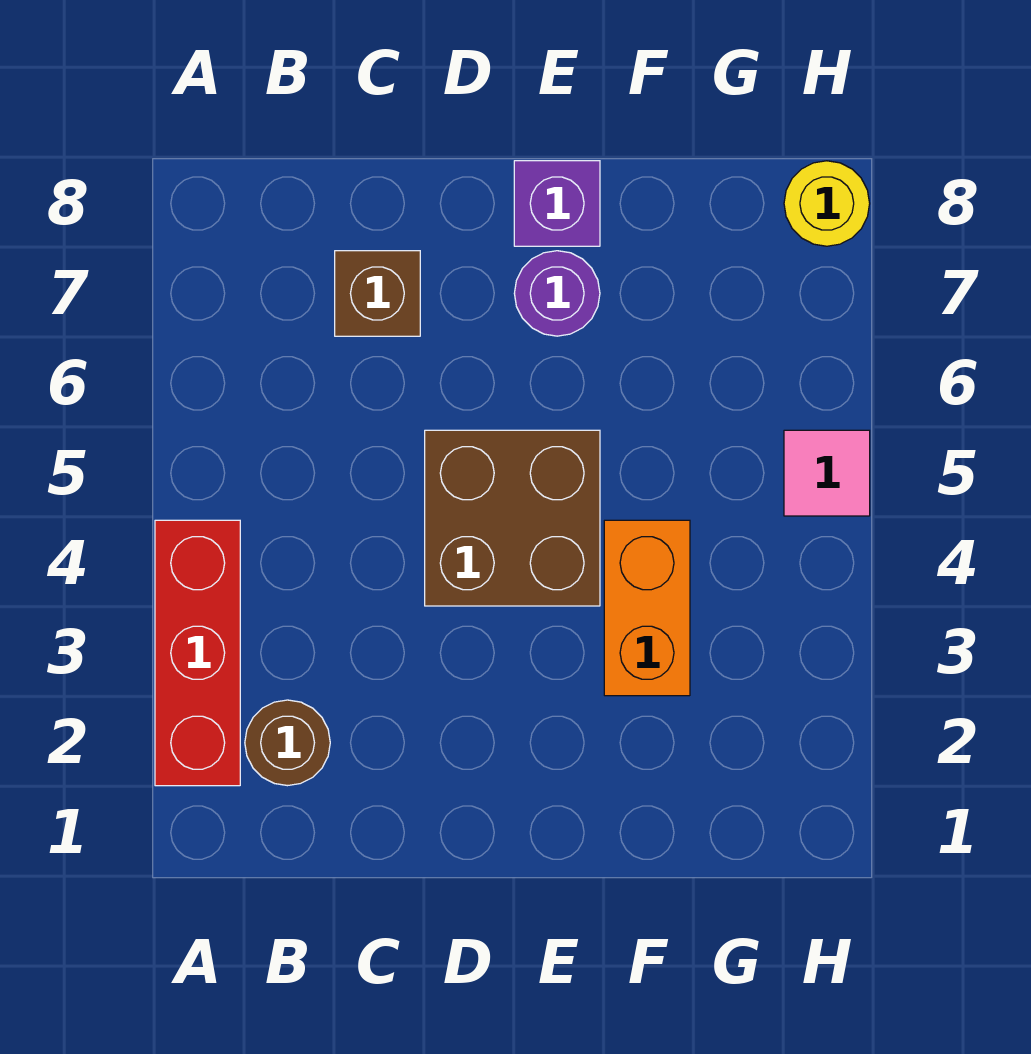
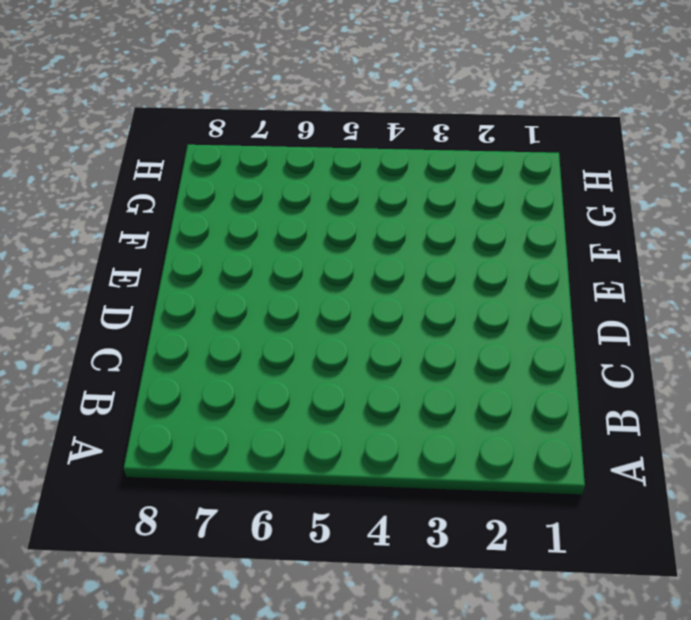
none -> red brick A2:A4 level 1
none -> brown round brick B2 level 1

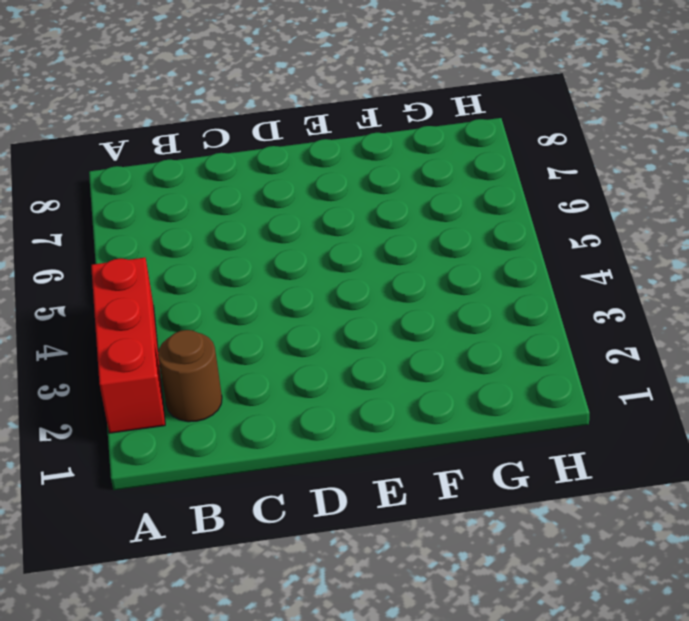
none -> brown brick C7 level 1
none -> brown brick D4:E5 level 1

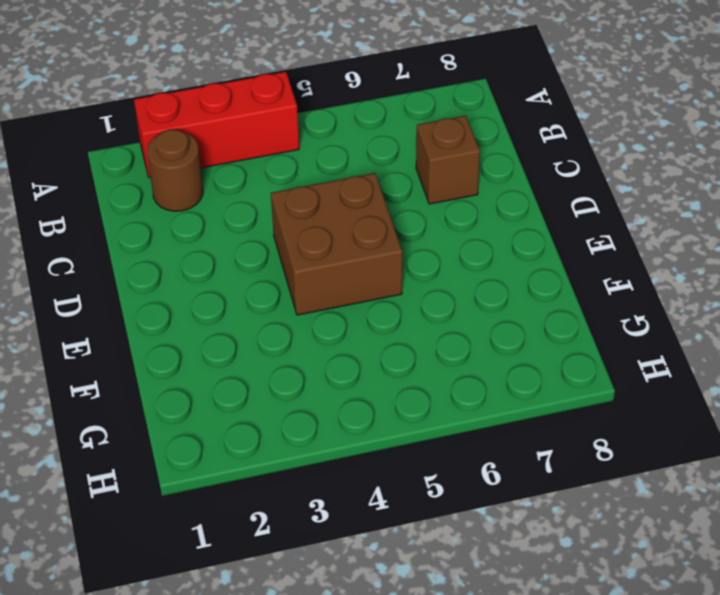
none -> purple round brick E7 level 1
none -> purple brick E8 level 1

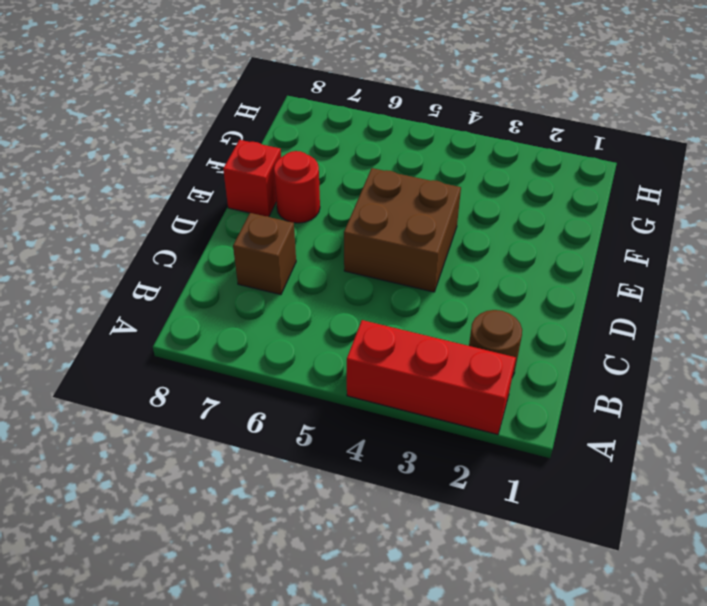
red round brick E7 level 1 -> purple round brick E7 level 1
red brick E8 level 1 -> purple brick E8 level 1
none -> orange brick F3:F4 level 1
none -> pink tile H5 level 1

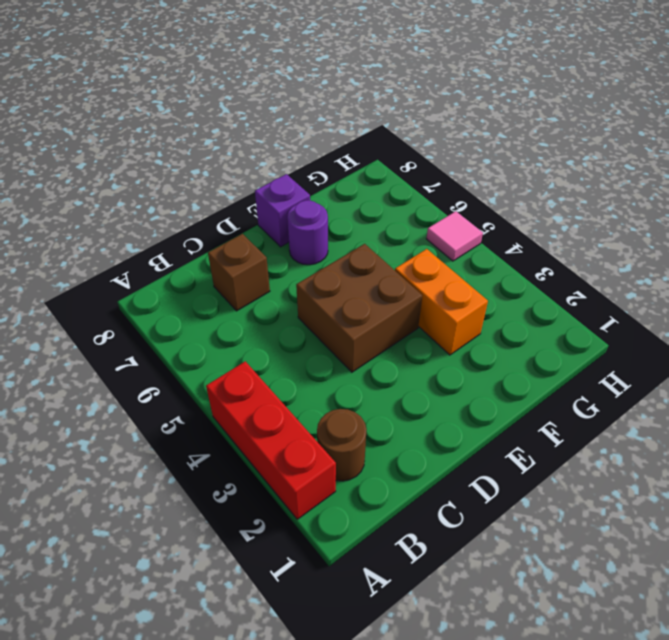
none -> yellow round brick H8 level 1

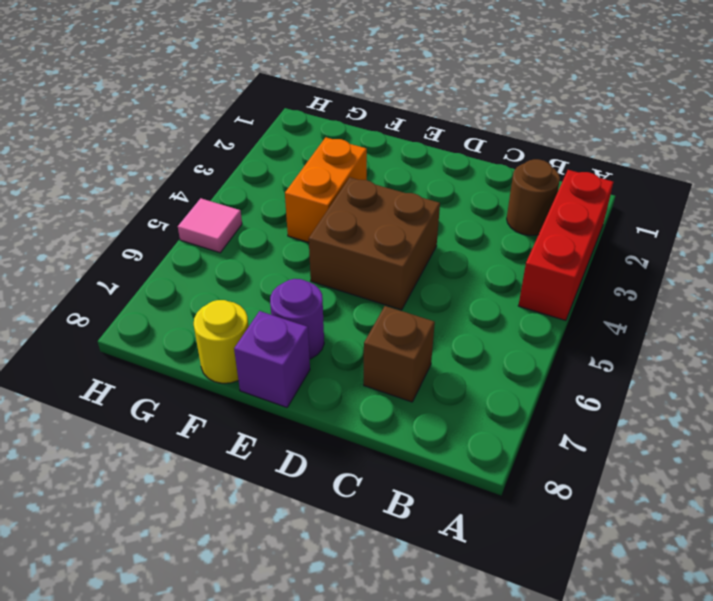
yellow round brick F8 level 1 -> yellow round brick H8 level 1

